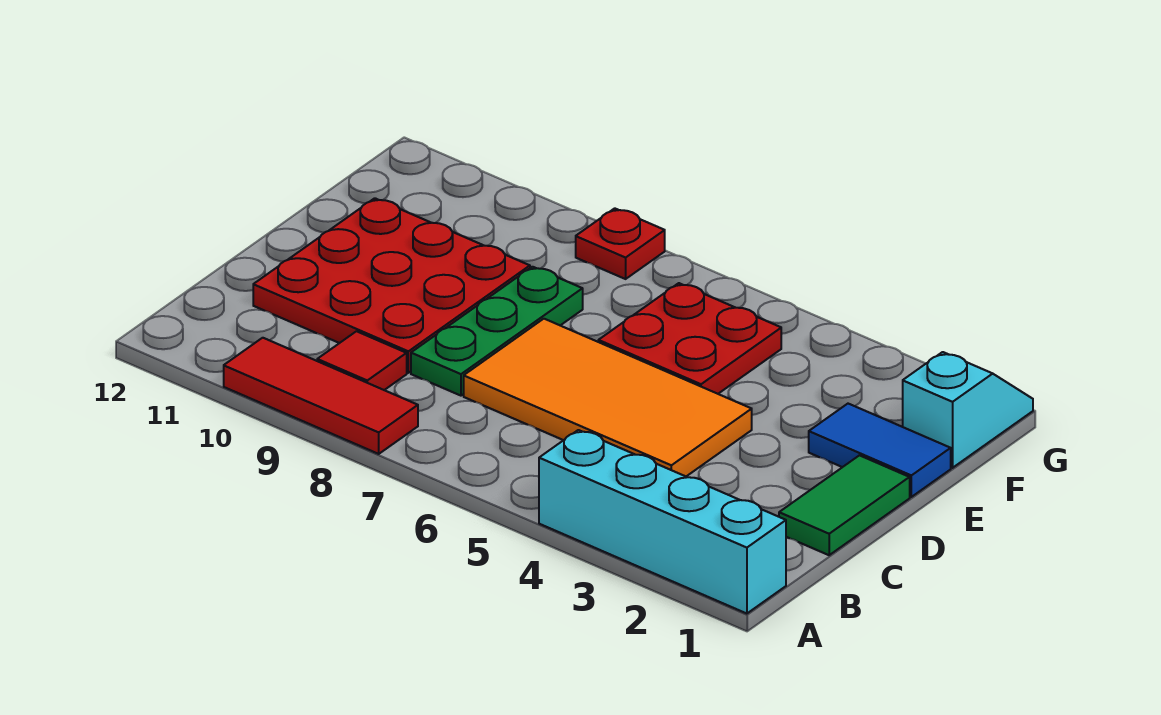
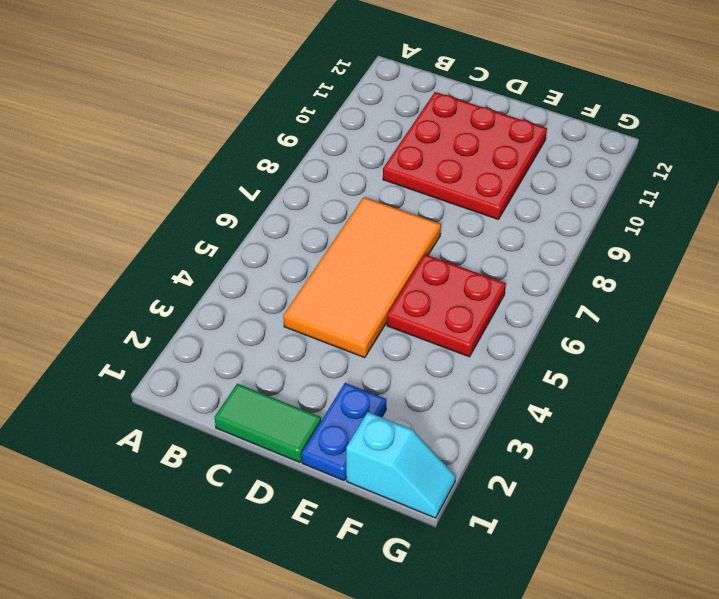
blue plate E1:E2 level 1 -> blue tile E1:E2 level 1
none -> cyan brick A1:A4 level 1
none -> red tile A8:A10 level 1

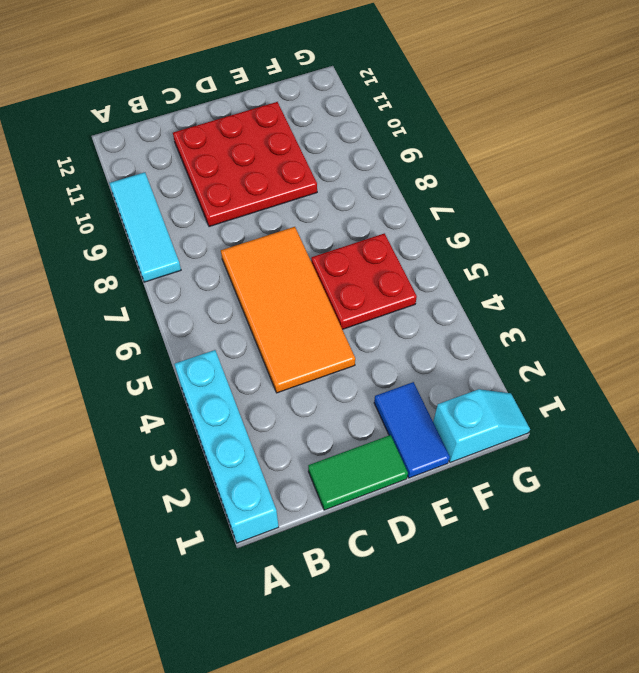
cyan tile A8:A10 level 1 -> red tile A8:A10 level 1
none -> red tile B9 level 1
none -> green plate C8:E8 level 1

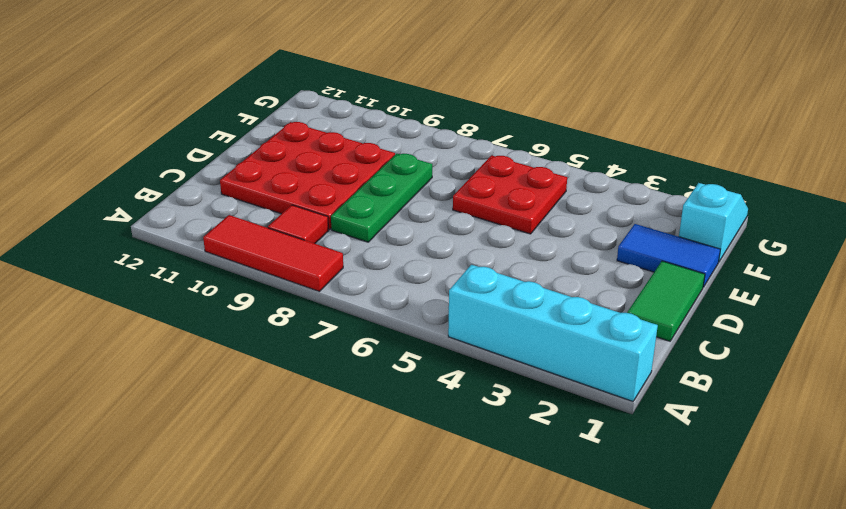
none -> orange tile C4:D7 level 1
none -> red plate G8 level 1

